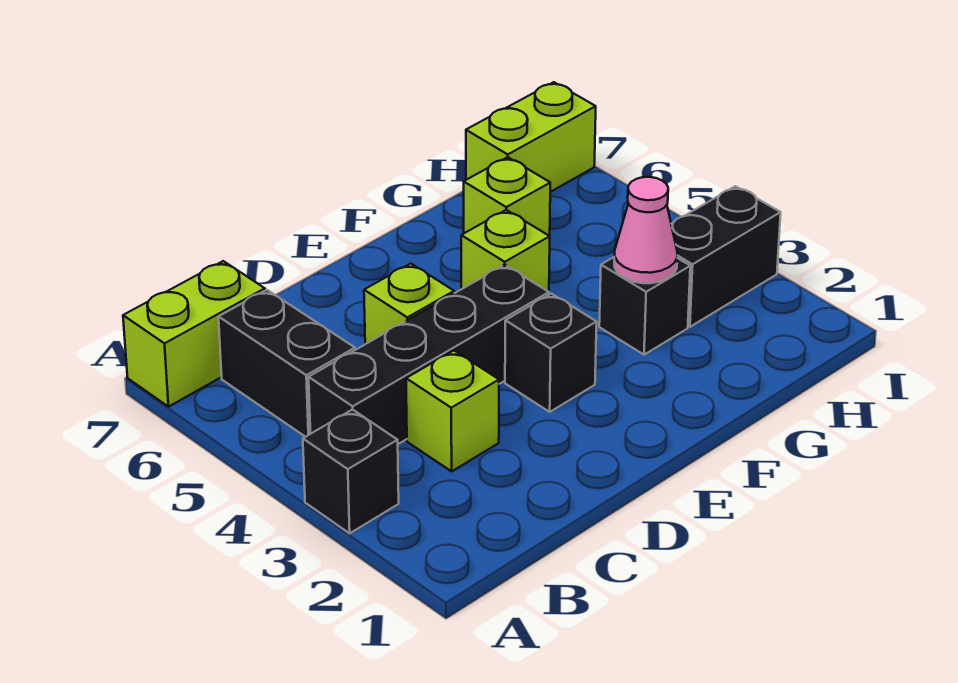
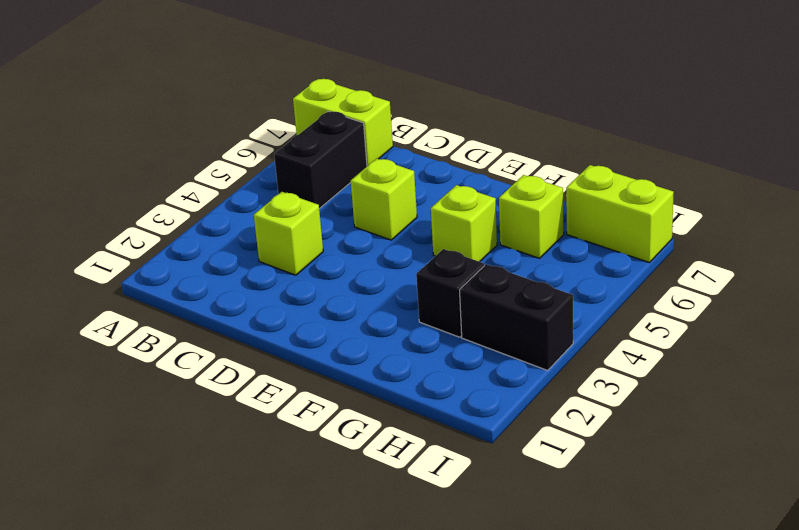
none -> black brick A3 level 1
none -> black brick B4:E4 level 1
none -> black brick E3 level 1

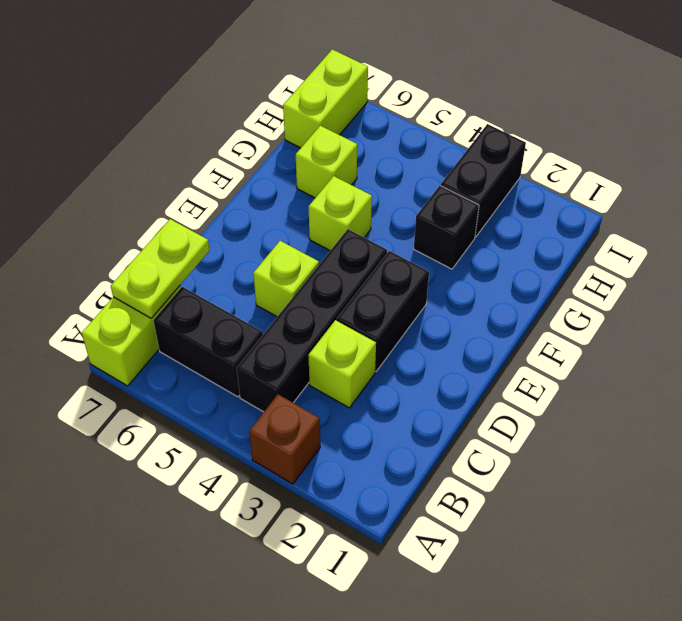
brown brick A3 level 1 -> black brick A3 level 1
lime plate B7:C7 level 2 -> none
black brick D3:E3 level 1 -> black brick E3 level 1
none -> pink cone G3 level 2

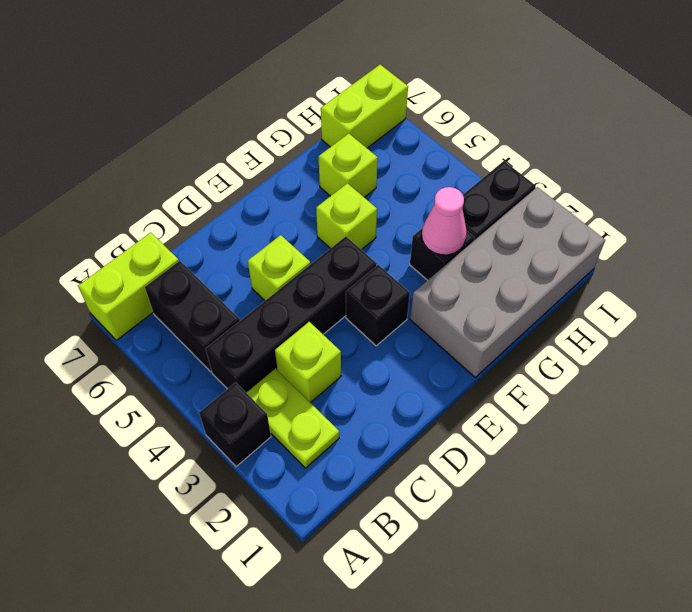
lime plate B2:B3 level 1 -> none
grey brick F1:I2 level 1 -> none

